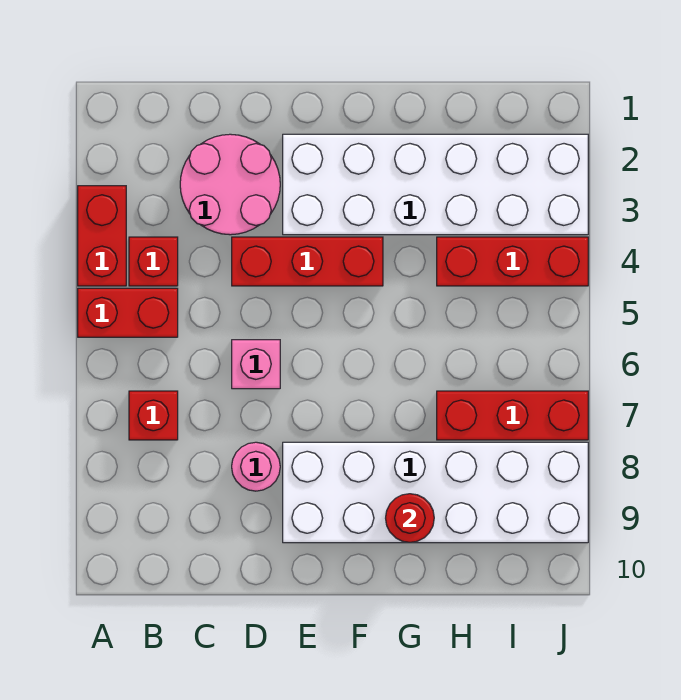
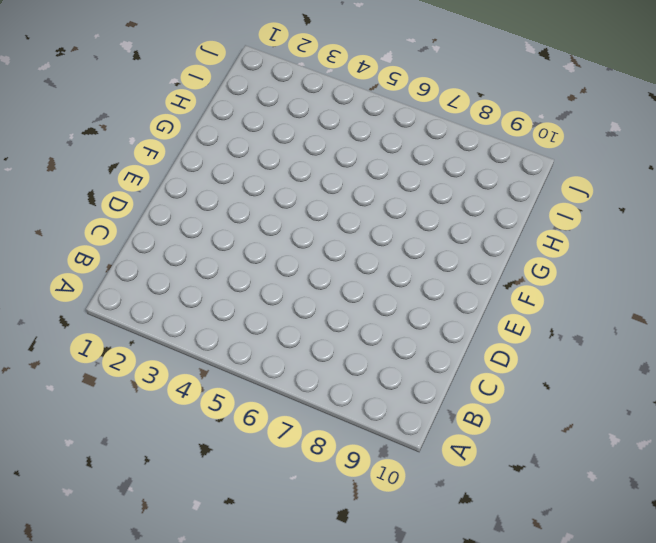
none -> red brick A3:A4 level 1
none -> red brick A5:B5 level 1
none -> red brick B4 level 1

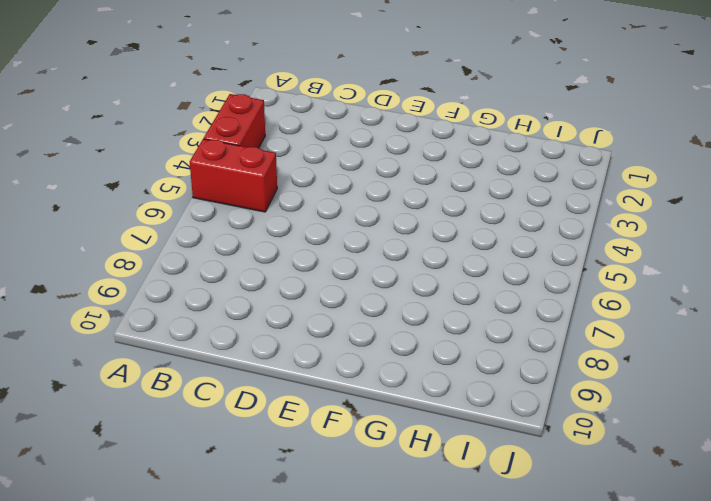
none -> red brick B4 level 1
none -> red brick B7 level 1
none -> pink round brick C2:D3 level 1

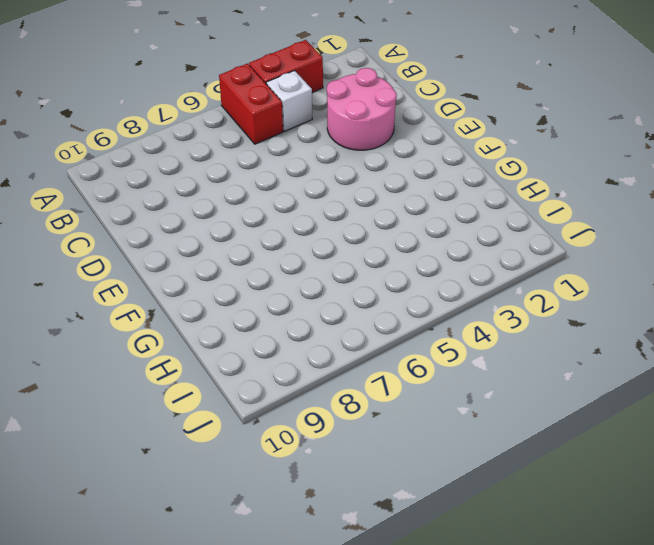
white brick B4 level 1 -> red brick B4 level 1
none -> red brick B7 level 1
none -> red brick D4:F4 level 1
none -> pink brick D6 level 1

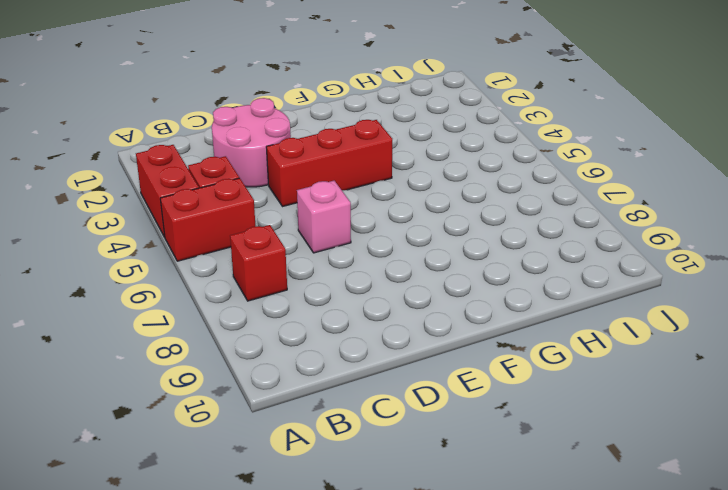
none -> pink round brick D8 level 1
none -> white brick E2:J3 level 1
none -> white brick E8:J9 level 1

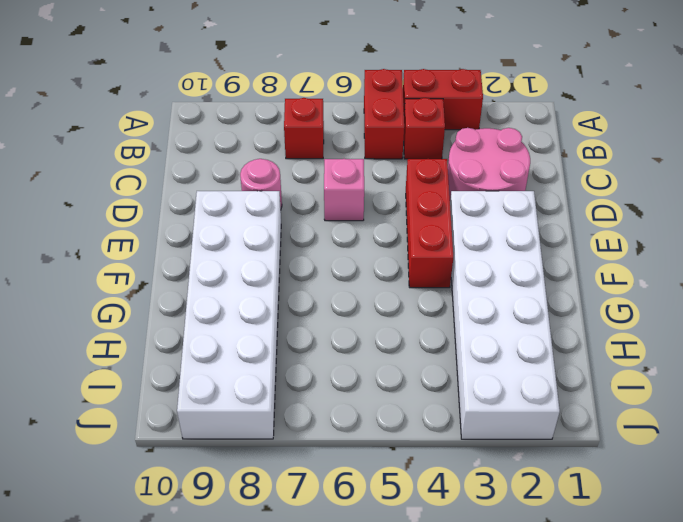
none -> red brick H4:J4 level 1
none -> red brick H7:J7 level 1
none -> red round brick G9 level 2

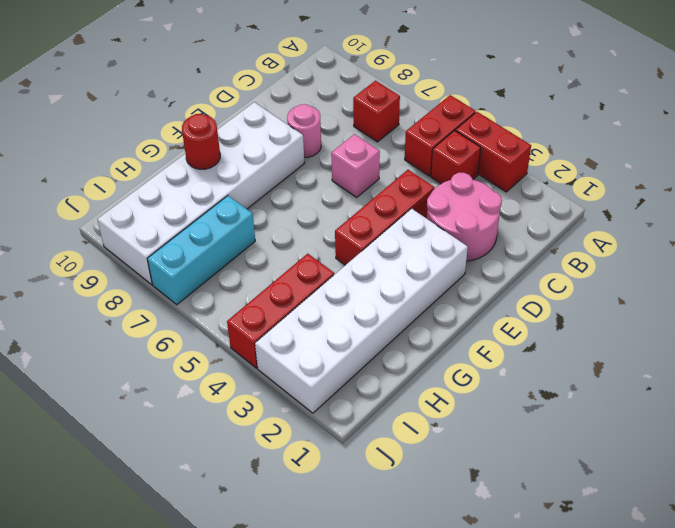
cyan brick H7:J7 level 1 -> red brick H7:J7 level 1

